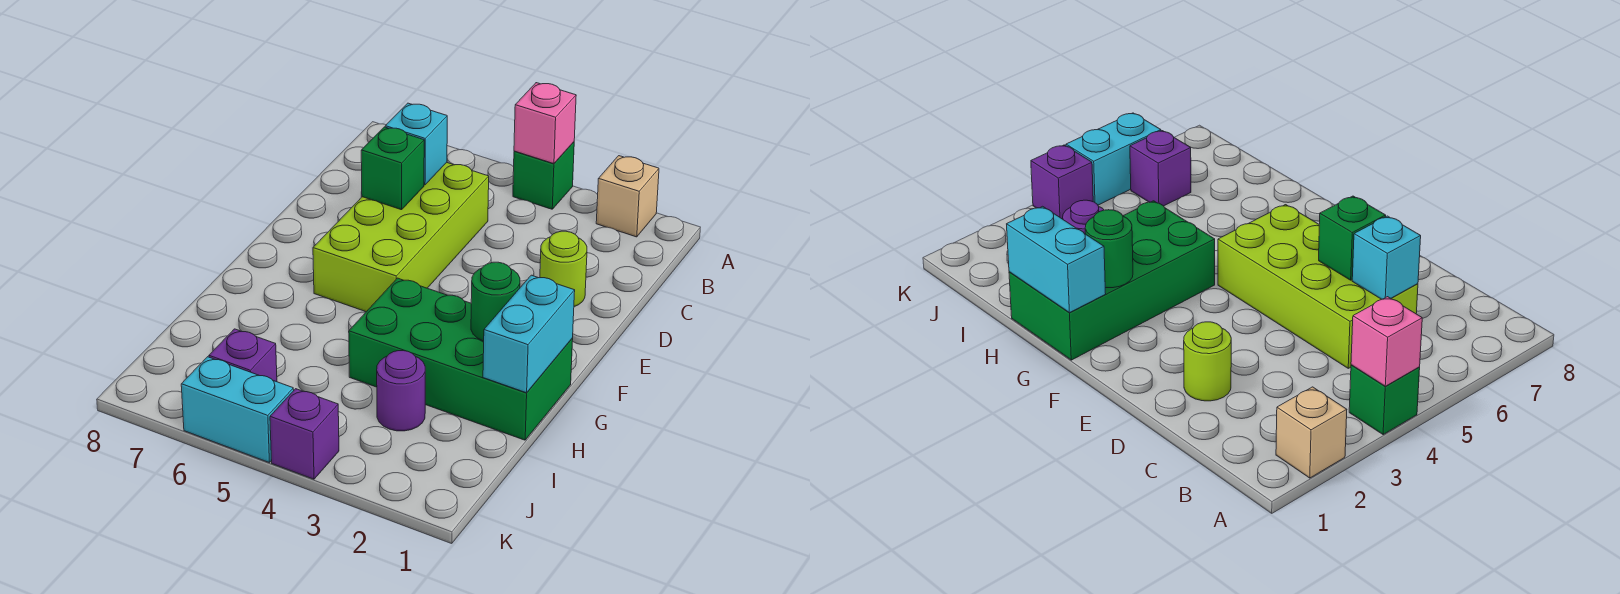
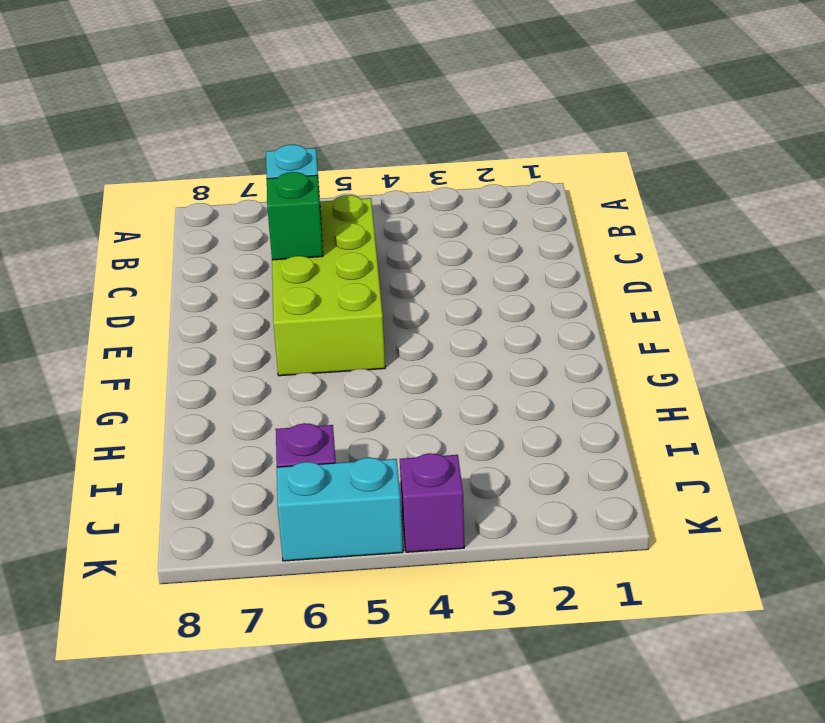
none -> tan brick A2 level 1
none -> green brick A4 level 1
none -> lime round brick D2 level 1

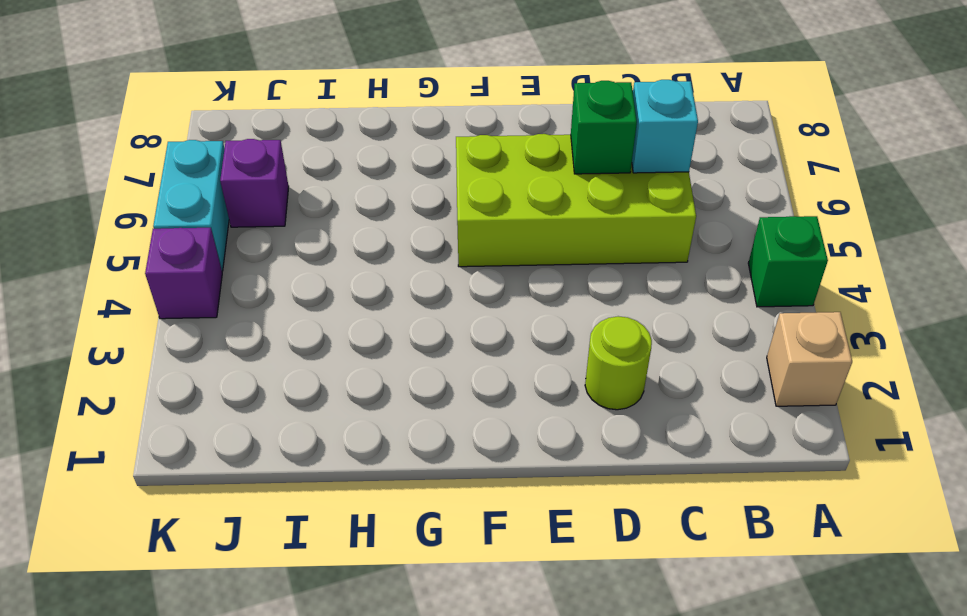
none -> green brick G1:H4 level 1
none -> purple round brick I3 level 1
none -> pink brick A4 level 2

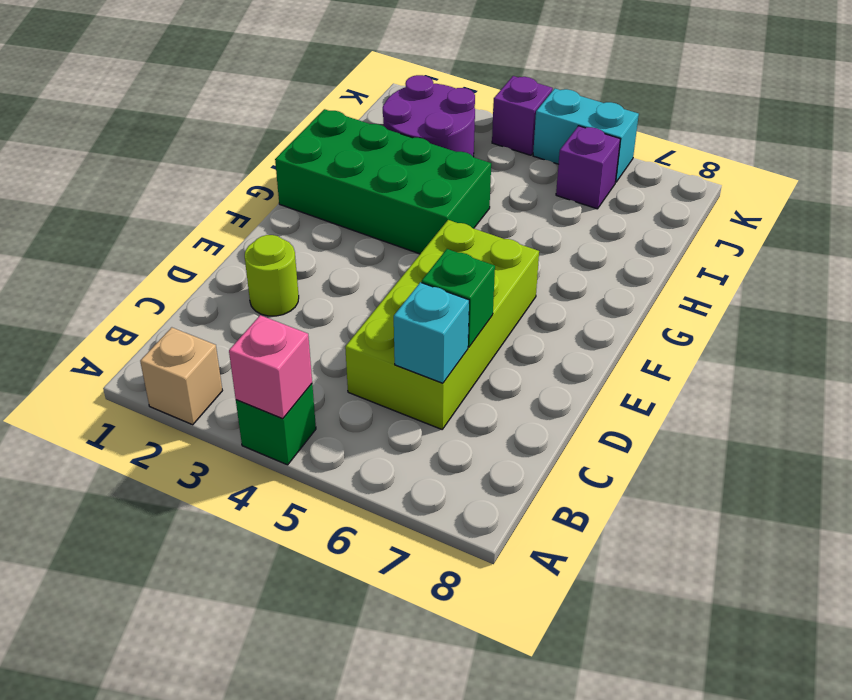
purple round brick I2:J3 level 1 -> purple round brick I3 level 1
none -> cyan brick G1:H1 level 2
none -> green round brick G2 level 2

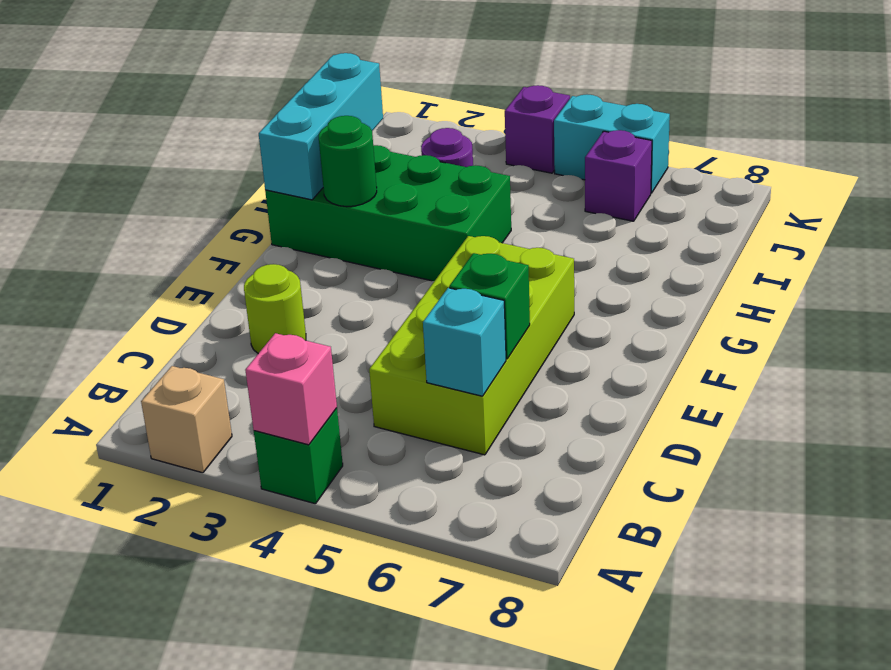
cyan brick G1:I1 level 2 -> cyan brick G1:H1 level 2

